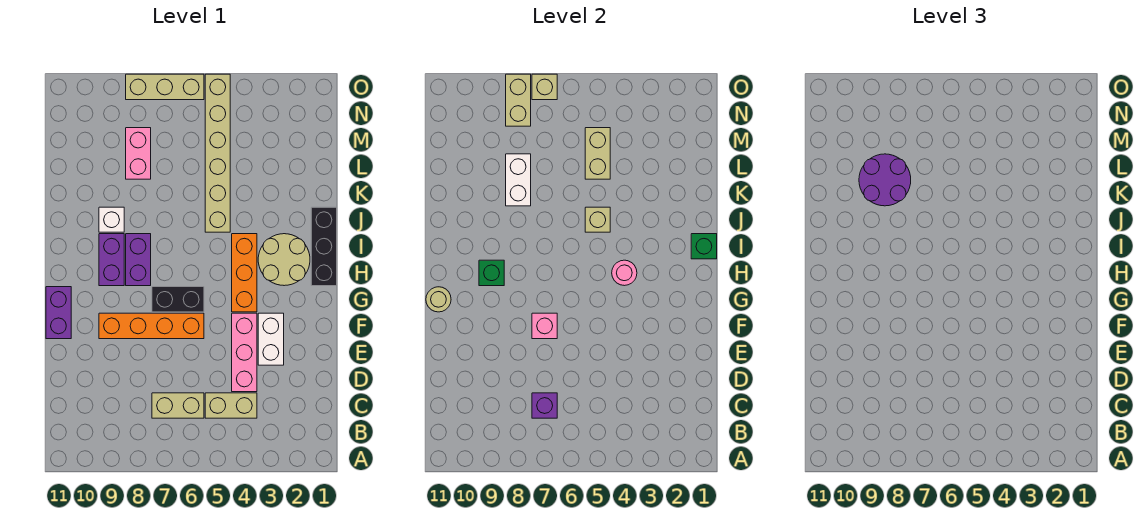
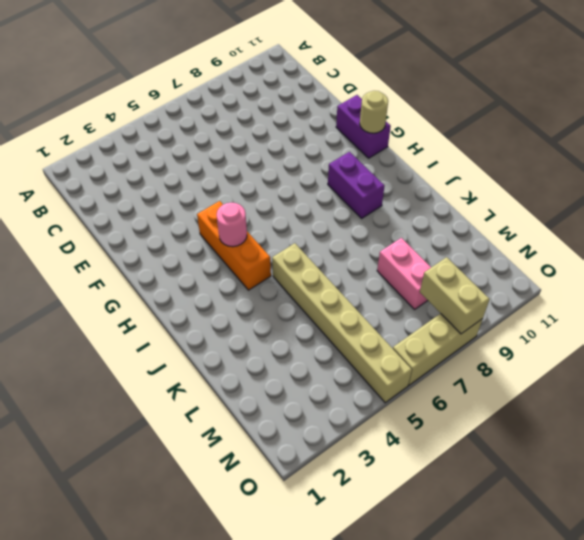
none -> tan brick C4:C5 level 1
none -> tan brick C6:C7 level 1
none -> pink brick D4:F4 level 1

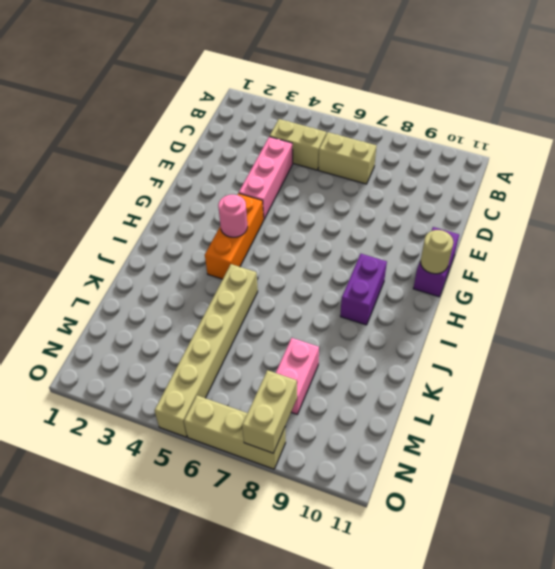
none -> white brick E3:F3 level 1
none -> orange brick F6:F9 level 1
none -> black brick G6:G7 level 1

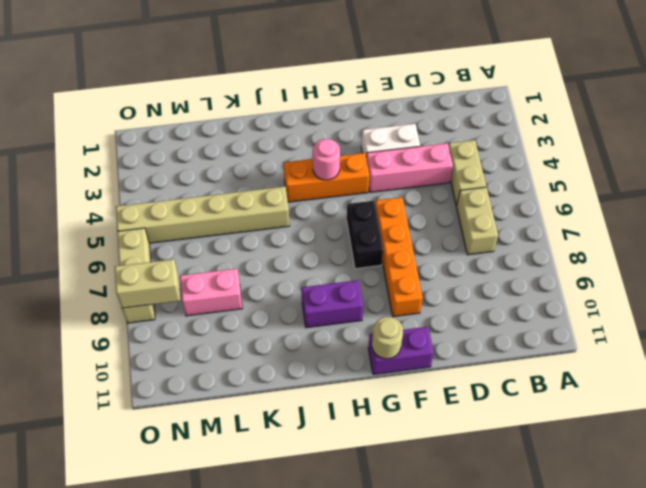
none -> black brick H1:J1 level 1
none -> tan round brick H2:I3 level 1
none -> purple brick H8:I8 level 1

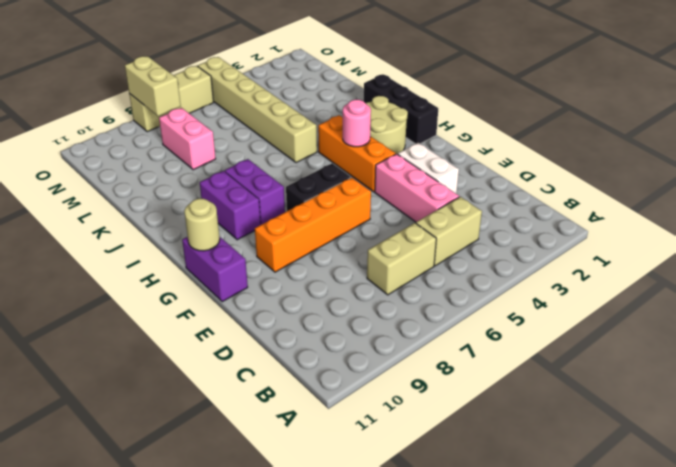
none -> white brick J9 level 1
none -> purple brick C7 level 2
none -> pink brick F7 level 2

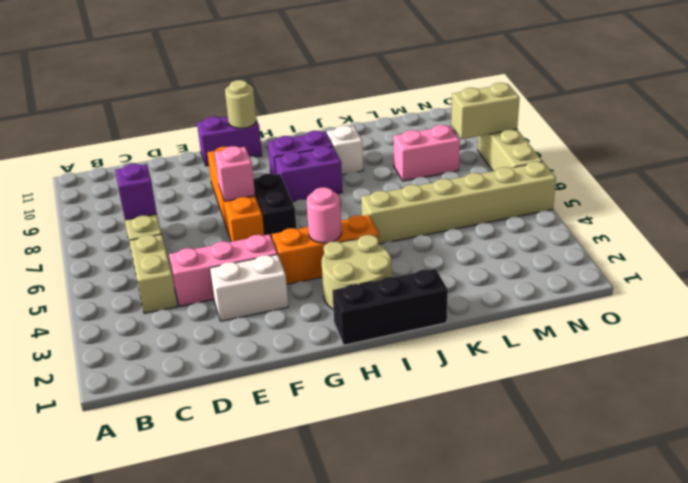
none -> green brick H9 level 2
none -> green brick I1 level 2
none -> tan brick J5 level 2

